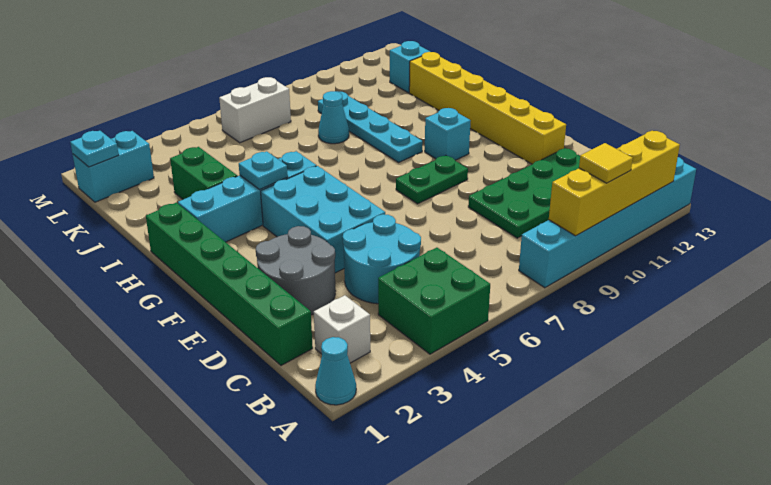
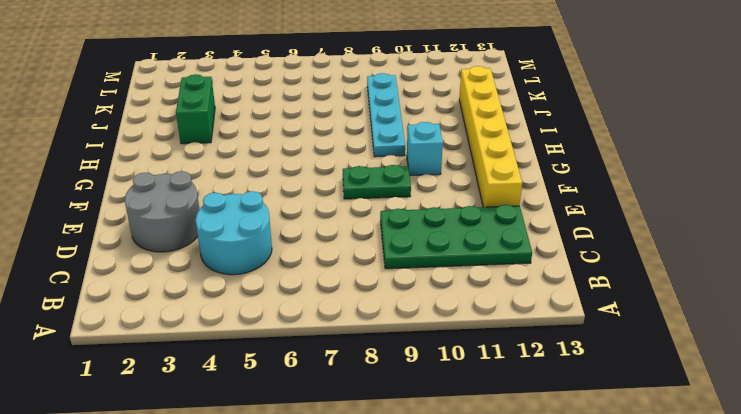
none -> cyan cone A1 level 1
none -> green brick A4:B5 level 1
none -> cyan brick A8:A13 level 1

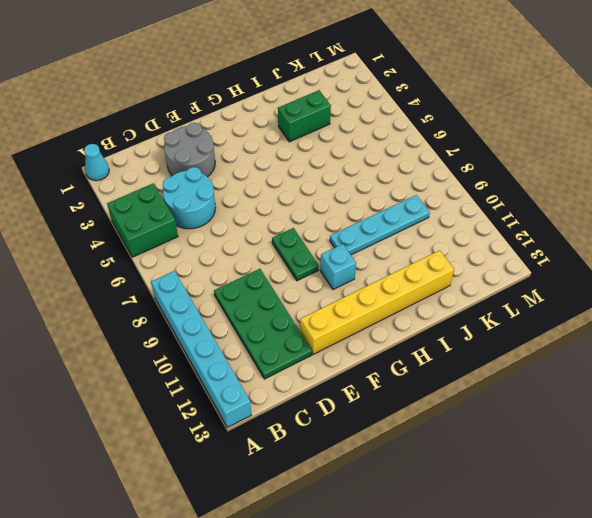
none -> white brick B2 level 1
none -> green brick C1:H1 level 1
none -> cyan brick E4:G5 level 1

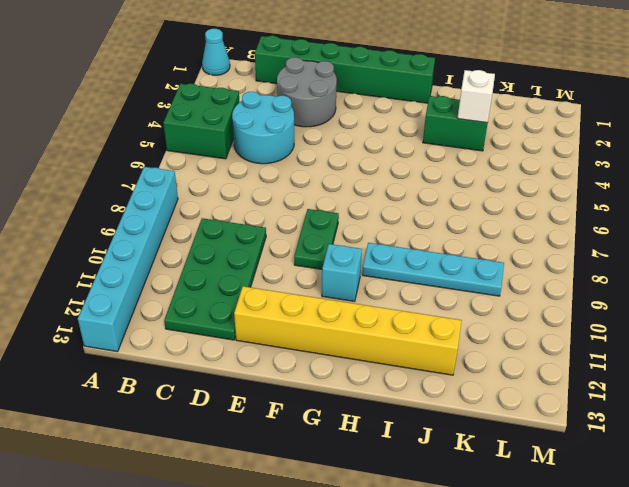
white brick J3 level 2 -> white brick B2 level 1
none -> cyan brick E4:G5 level 1
none -> cyan brick H2:H5 level 1
none -> cyan cone J8 level 1

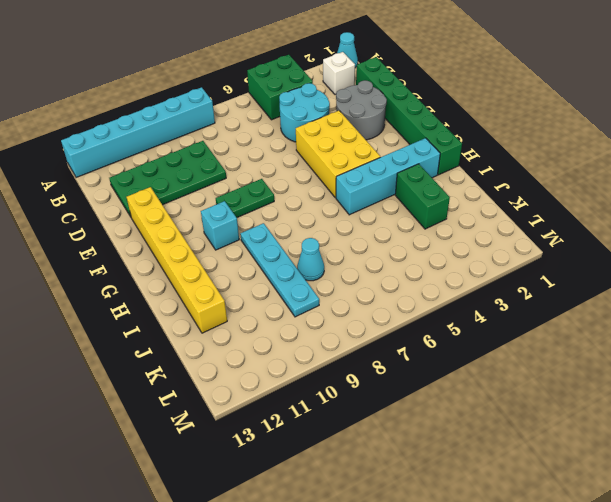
yellow brick E4:G5 level 1 -> cyan brick E4:G5 level 1
none -> cyan brick K12 level 1
none -> cyan brick L1:L2 level 1
none -> white brick L6:L7 level 1

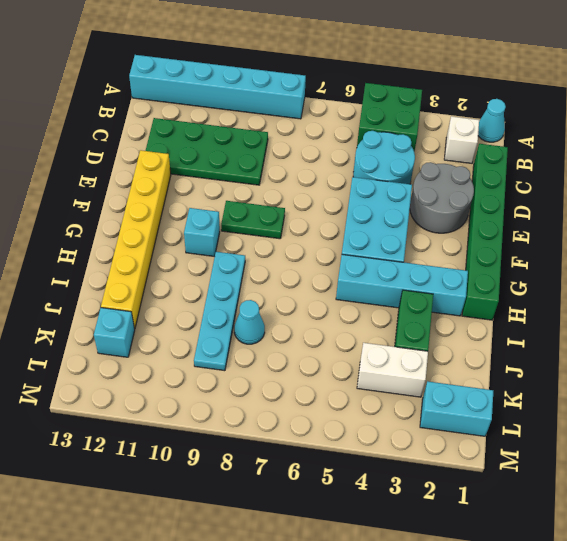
white brick K3:K4 level 1 -> white brick L6:L7 level 1
none -> yellow brick A9:A12 level 2
none -> cyan plate H4 level 2
none -> cyan plate L1 level 2

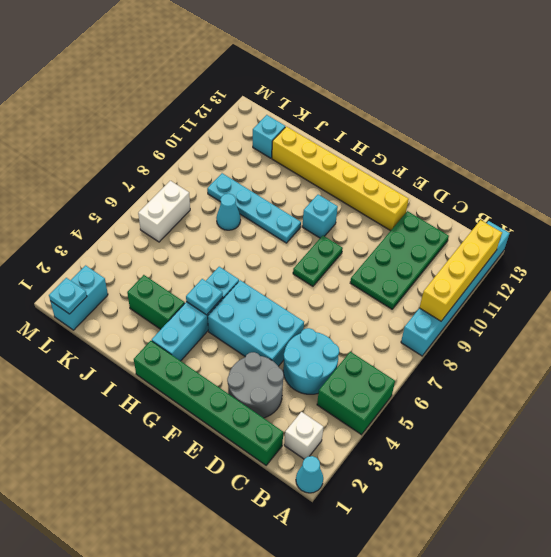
none -> yellow tile A10 level 3

